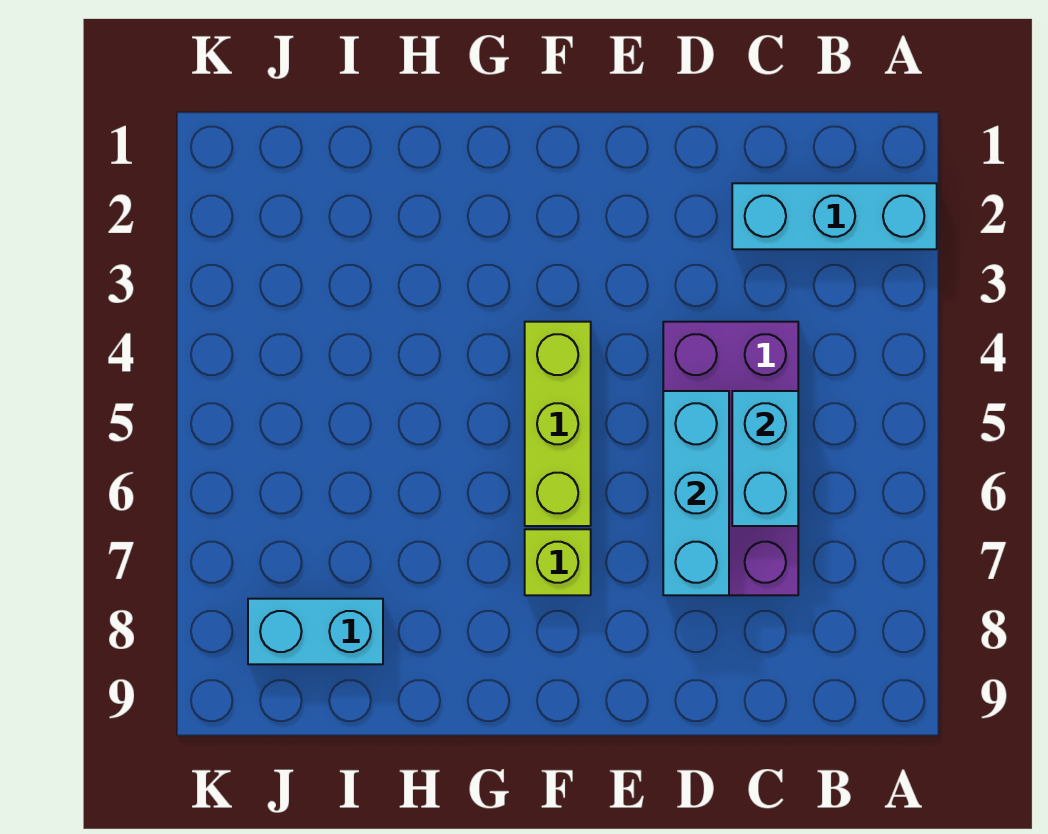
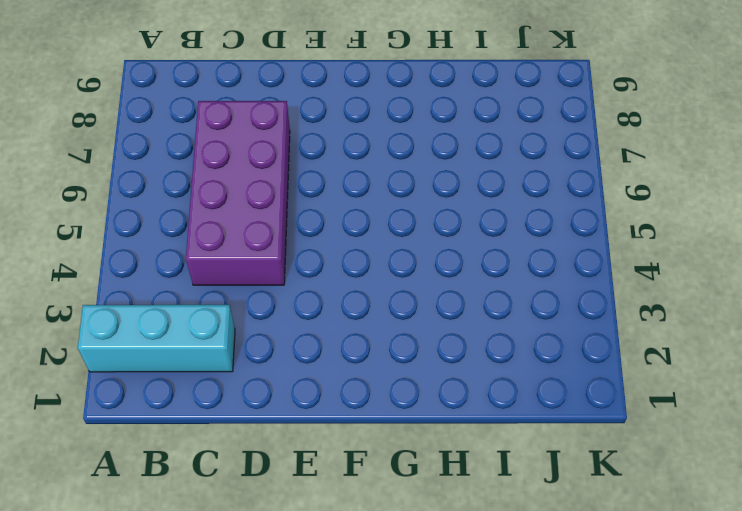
none -> lime brick F4:F6 level 1
none -> lime brick F7 level 1

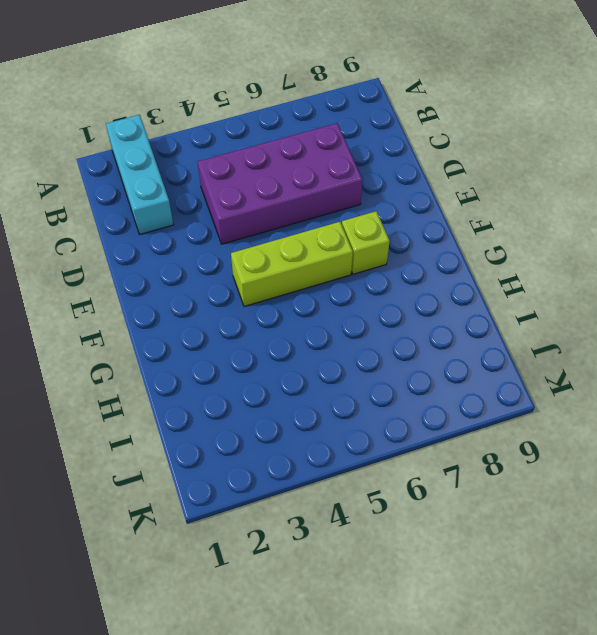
none -> cyan brick I8:J8 level 1
none -> cyan brick C5:C6 level 2

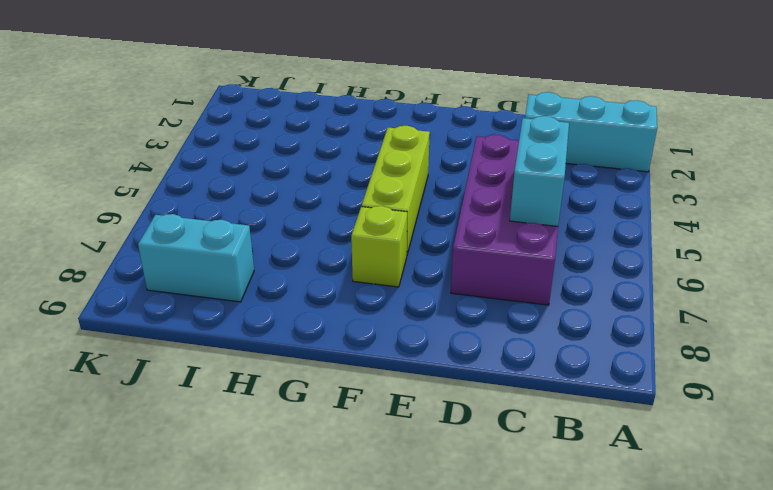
none -> cyan brick D5:D7 level 2

